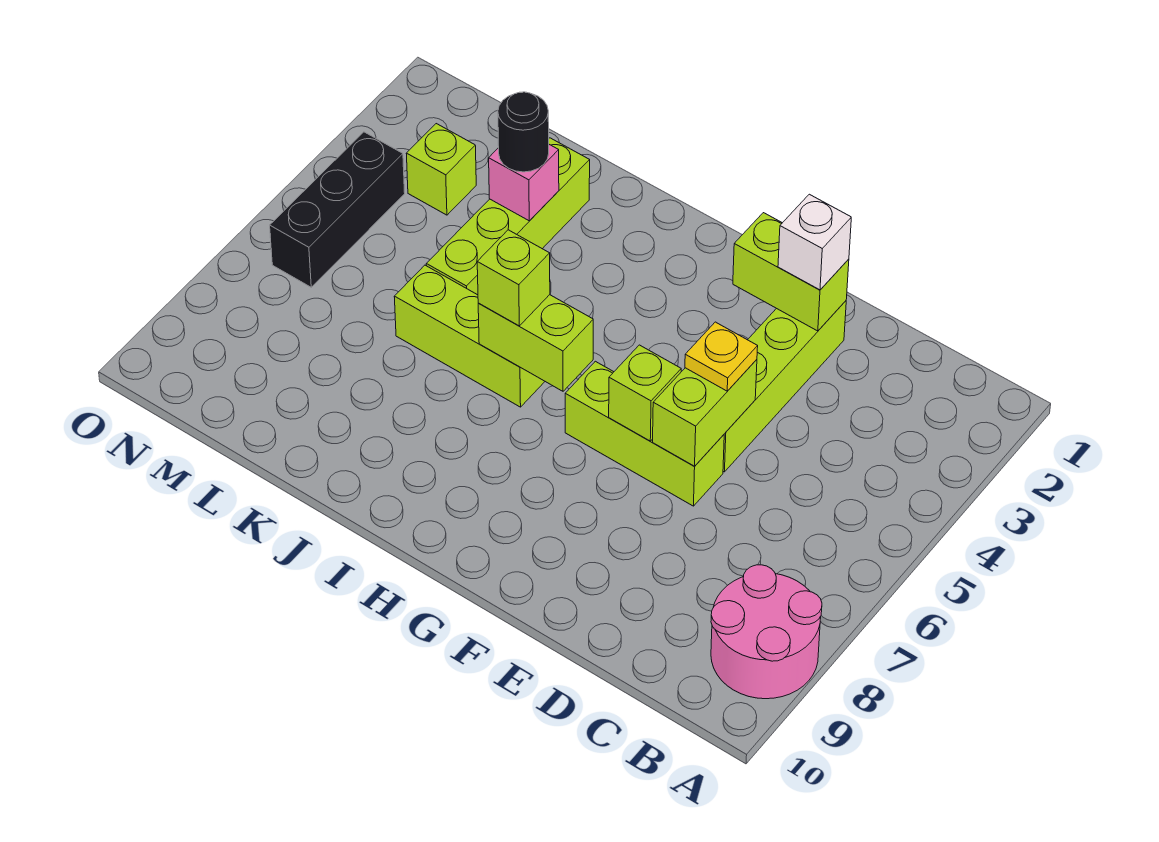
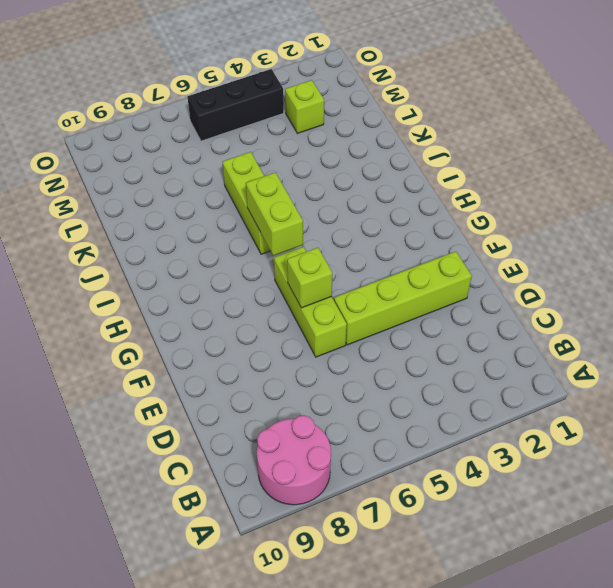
none -> lime brick K2:K5 level 1
none -> lime brick E2:F2 level 2
none -> lime brick E5:E6 level 2

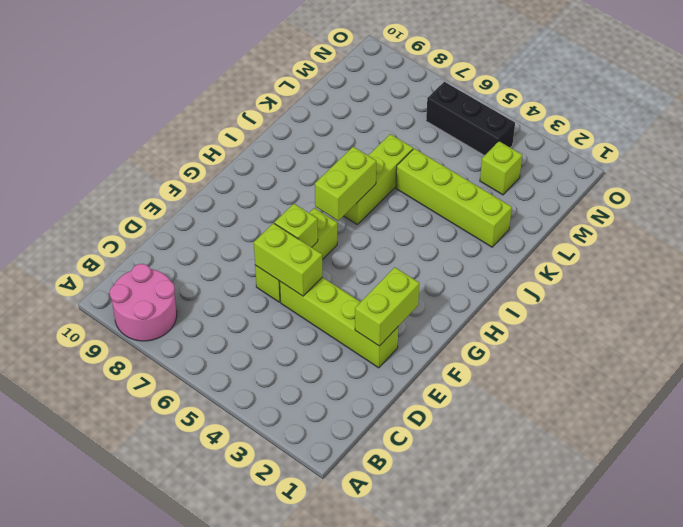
none -> pink brick K3 level 2
none -> white brick E2 level 3
none -> yellow plate E5 level 3

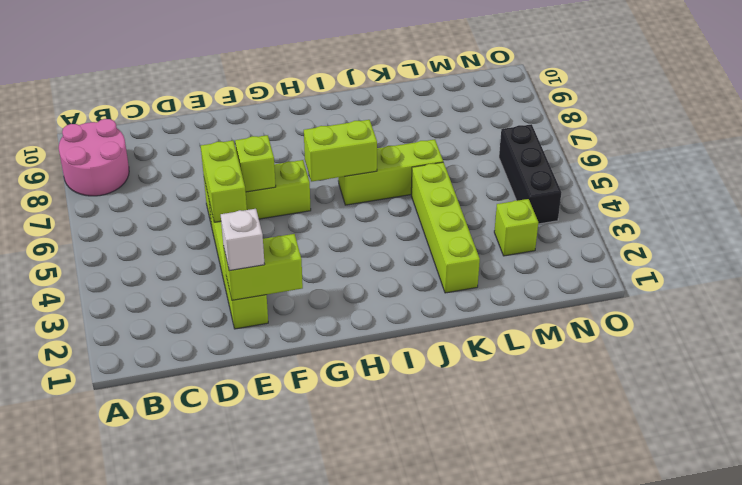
none -> pink brick K3 level 2
none -> yellow plate E5 level 3
none -> lime brick I6 level 3

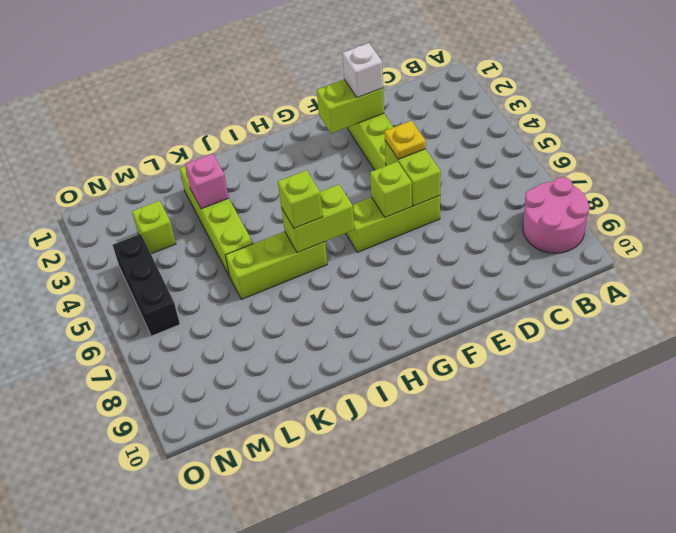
none -> black round brick K3 level 3

